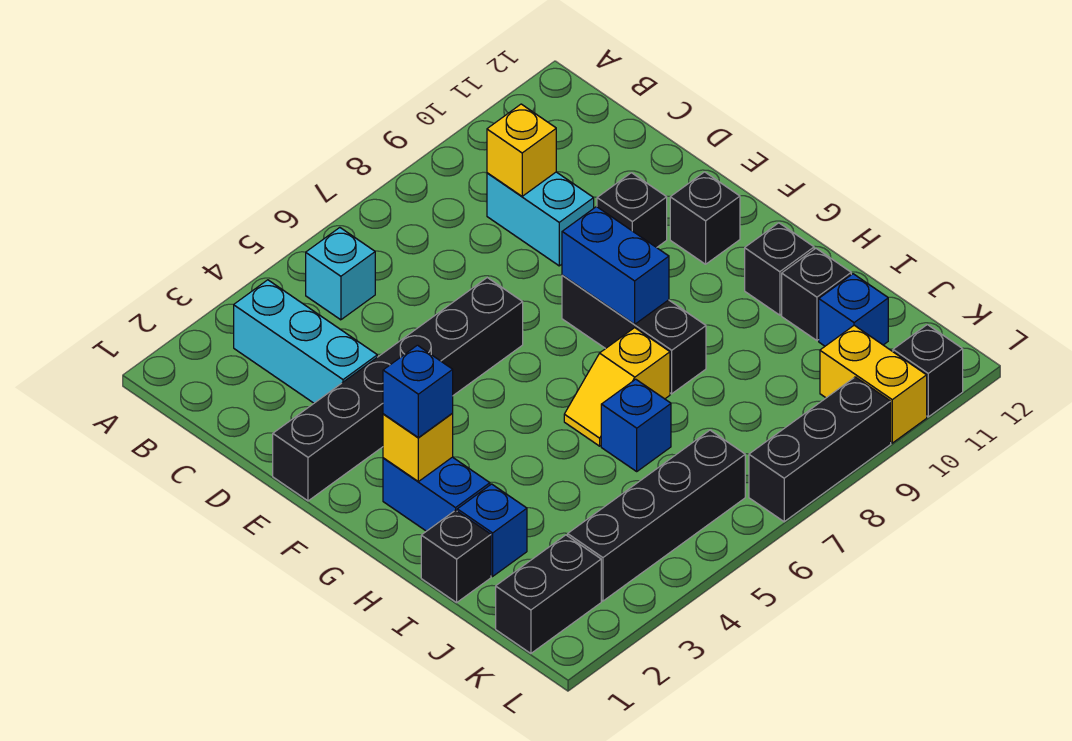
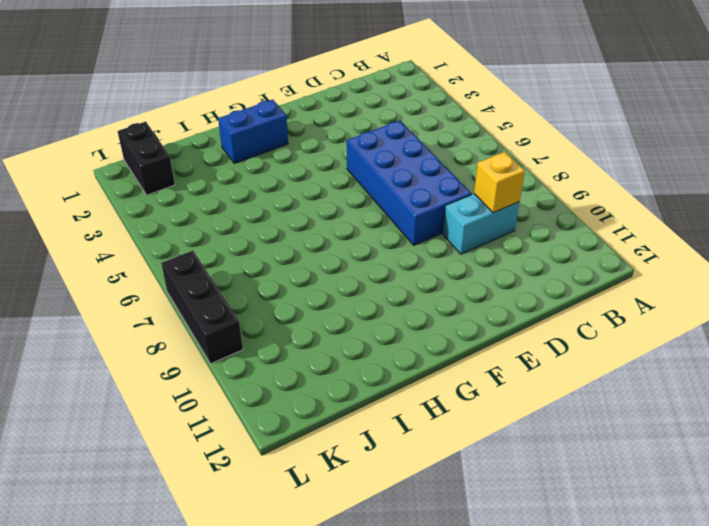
blue brick D5:E8 level 1 -> black brick E1:E6 level 1
none -> cyan brick B3:D3 level 1
none -> cyan brick B5 level 1
none -> black brick E10 level 1

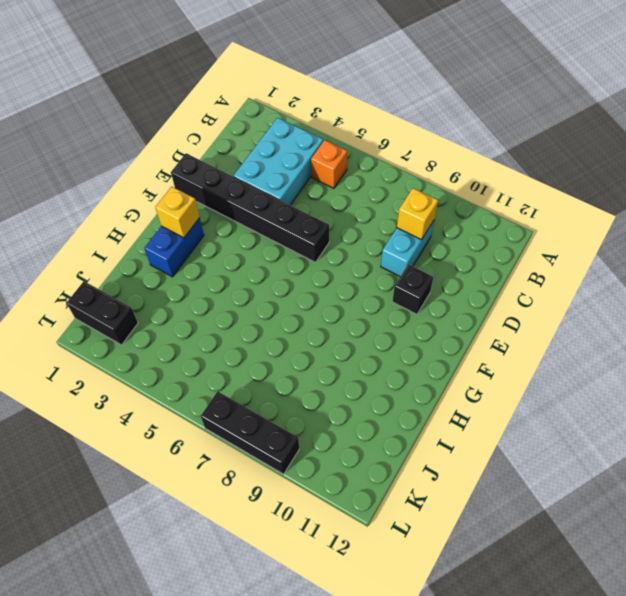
cyan brick B3:D4 level 1 -> cyan brick B3:D3 level 1
orange brick B5 level 1 -> cyan brick B5 level 1
none -> black brick F8:H8 level 1
none -> black brick F11 level 1
none -> yellow slope H6:H7 level 1 top 7

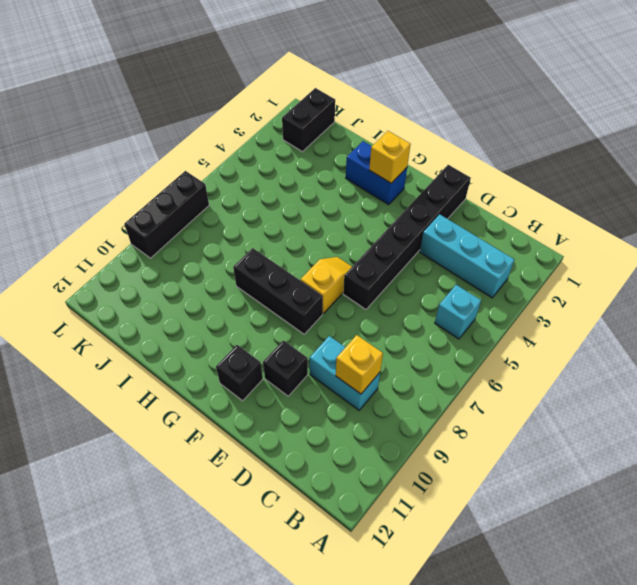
yellow slope F6:F7 level 1 top 7 -> yellow slope H6:H7 level 1 top 7
none -> black brick H11 level 1
none -> black brick I1 level 1
none -> blue brick I2 level 1

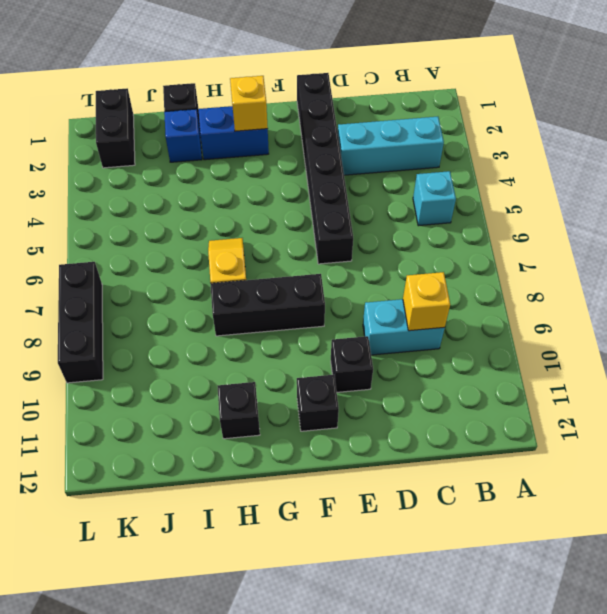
none -> blue brick I6 level 1
none -> black brick I11 level 1
none -> blue brick J11 level 1

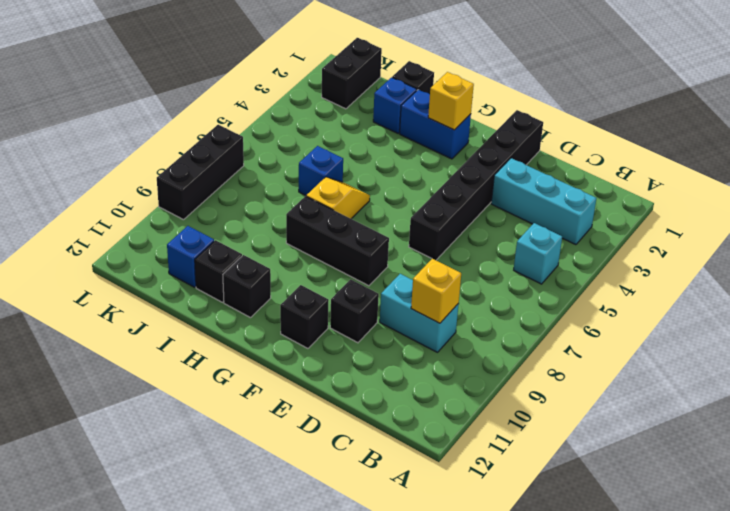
none -> black brick K3:K6 level 1
none -> yellow brick K10:L10 level 1
none -> black brick L11 level 1

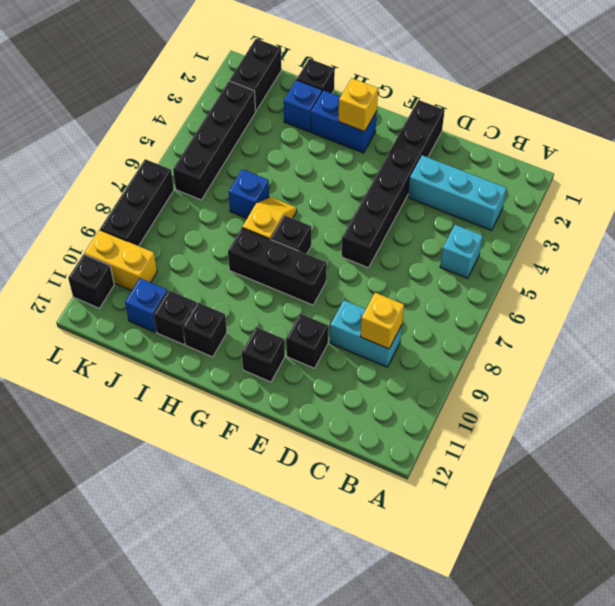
black brick G7 level 1 -> none
none -> blue brick F8:G8 level 2
none -> blue brick G2 level 3

